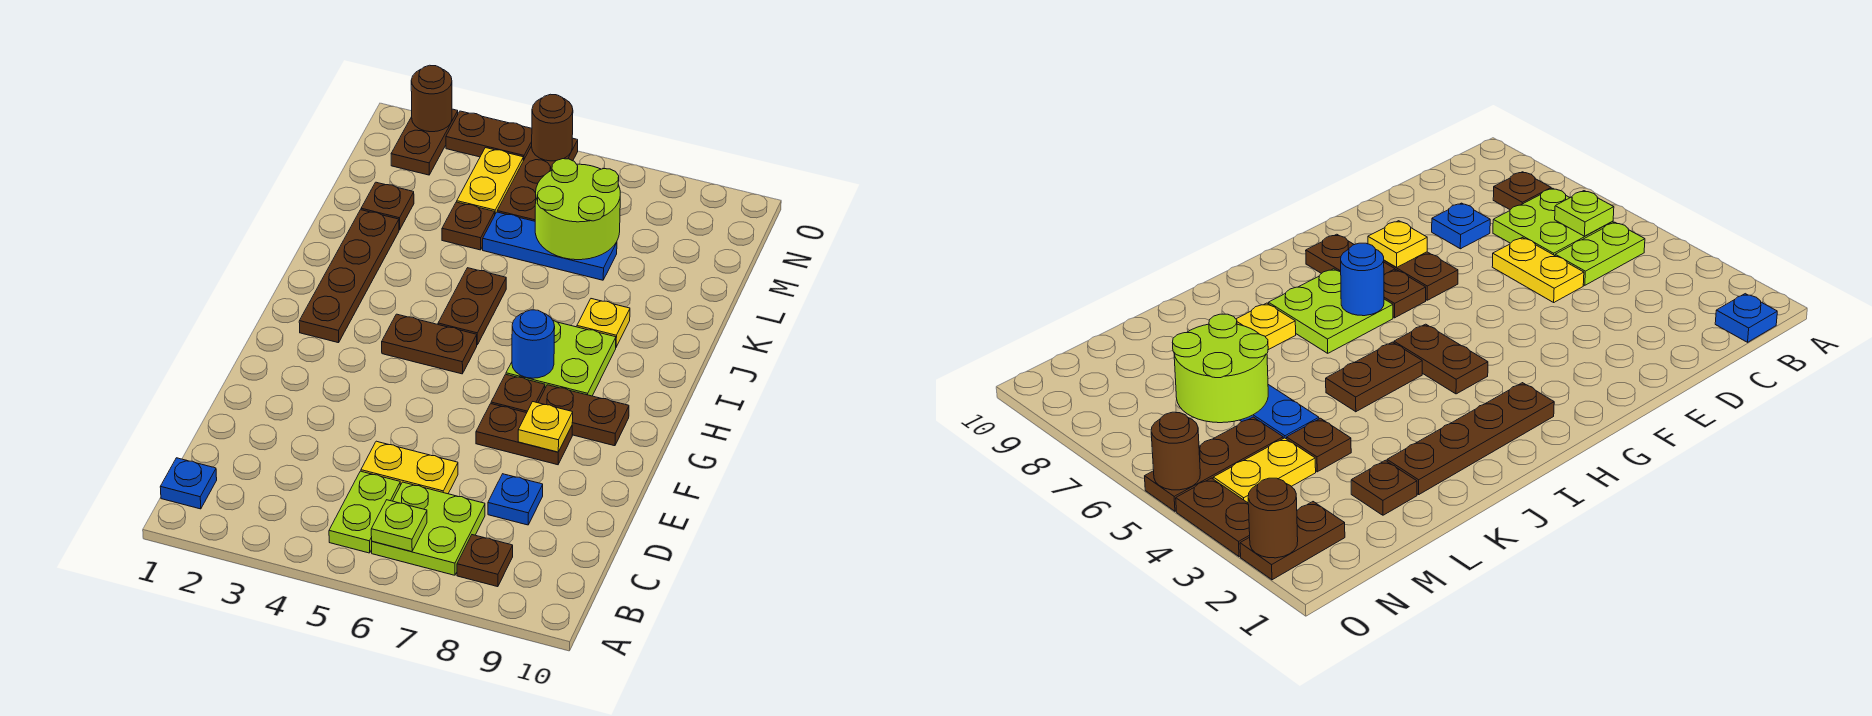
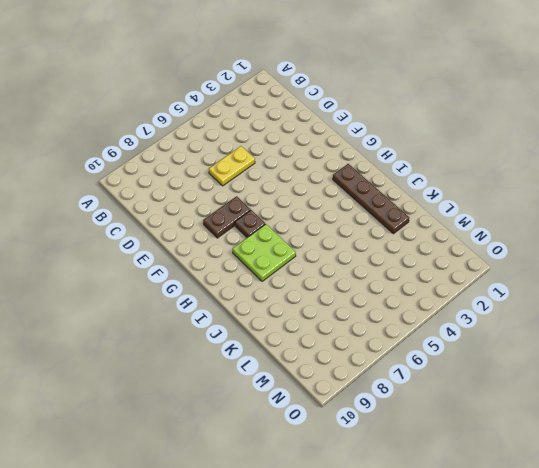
none -> blue plate B1 level 1
none -> lime plate B5:C5 level 1
none -> lime plate B6:C7 level 1

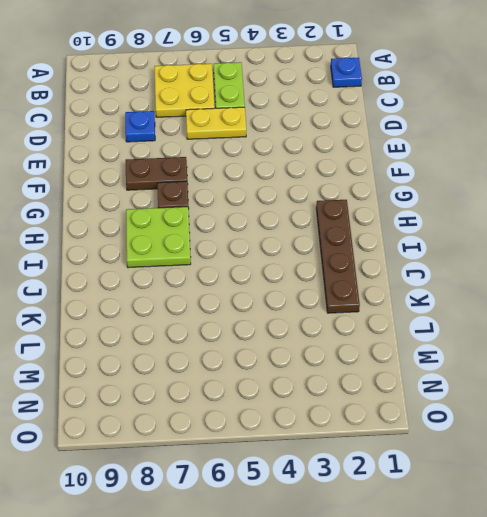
yellow plate B6:C7 level 1 -> lime plate B6:C7 level 1
none -> brown plate B8 level 1
none -> brown plate G8:G9 level 1
none -> brown plate H4:H5 level 1

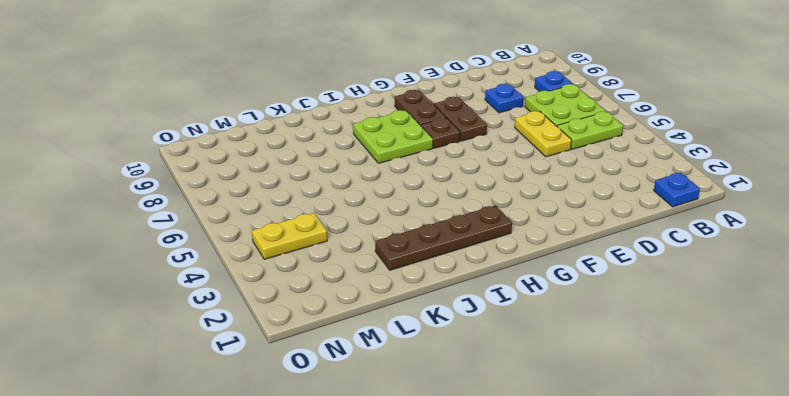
blue plate B8 level 1 -> brown plate B8 level 1
none -> brown plate H4:H5 level 1
none -> brown plate I5:J5 level 1
none -> yellow plate J8 level 1

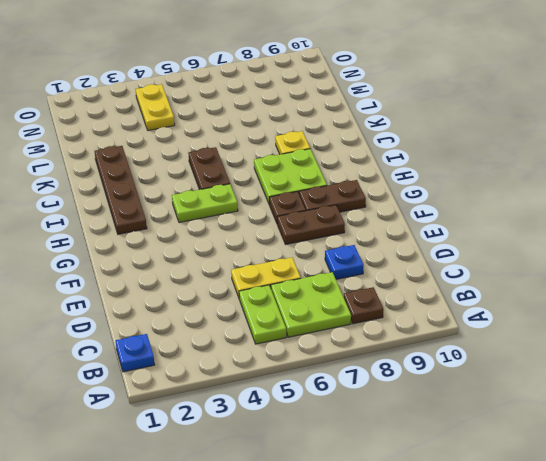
lime plate H4:H5 level 1 -> brown plate H4:H5 level 1
none -> brown plate L2 level 1
none -> brown plate L4 level 1
none -> blue plate L5:L7 level 1

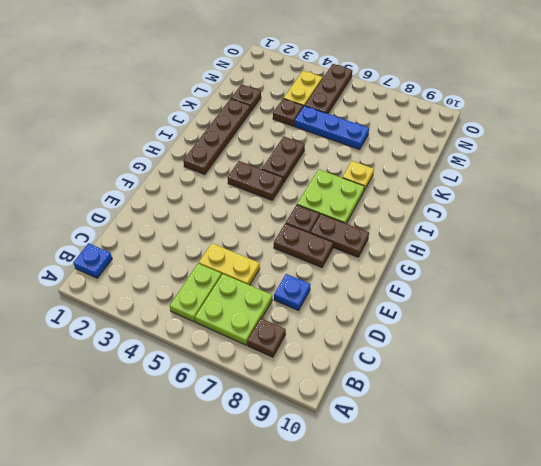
none -> brown plate N2:O2 level 1
none -> brown plate O3:O4 level 1
none -> lime plate B6 level 2

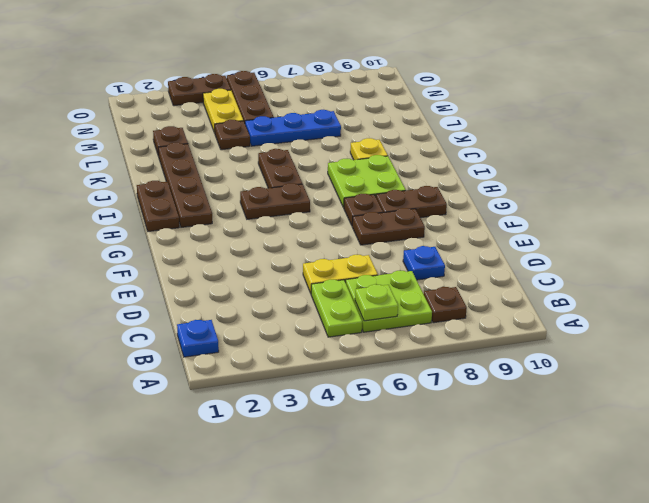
brown plate H1:I1 level 1 -> brown plate N2:O2 level 1
none -> yellow plate F8 level 2
none -> blue round brick H7 level 2
none -> lime round brick L6:M7 level 2

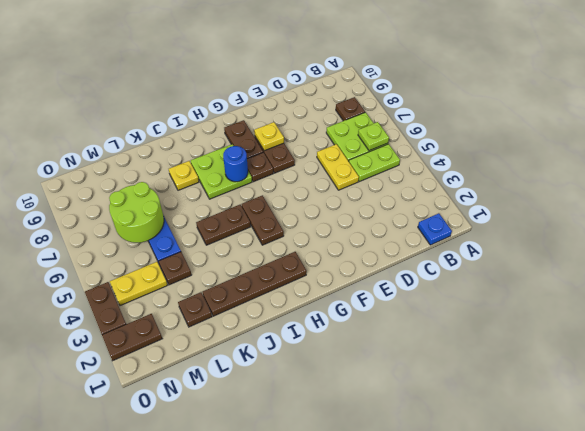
none -> blue plate D8 level 1
none -> brown plate M5:O5 level 1
none -> brown round brick O2 level 2

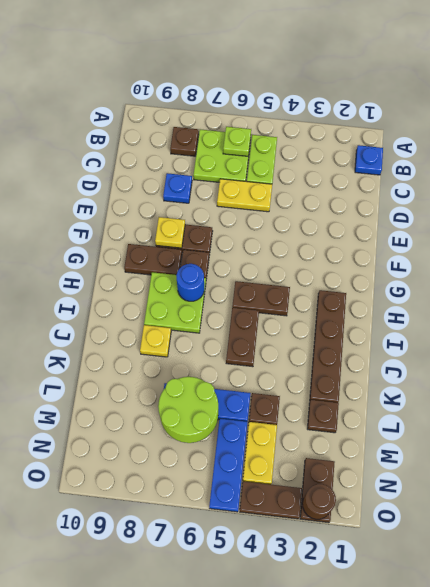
blue plate M5:O5 level 1 -> brown plate M5:O5 level 1
none -> brown round brick O5 level 2

